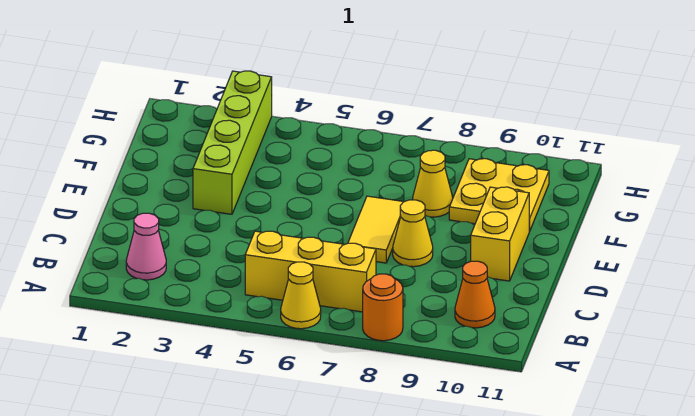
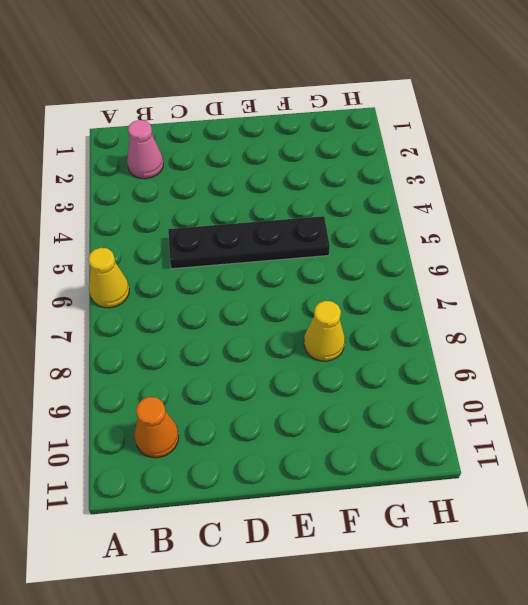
black plate C5:F5 level 1 -> none
none -> orange round brick A8 level 1
none -> yellow brick B5:B7 level 1

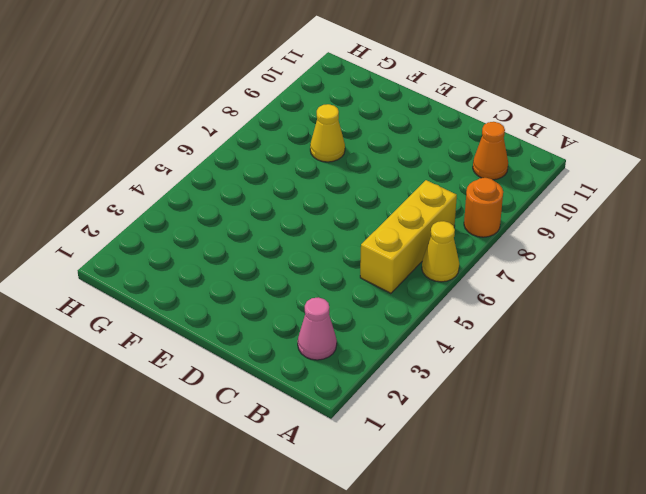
none -> yellow tile D7:E7 level 1
none -> yellow cone D8 level 1

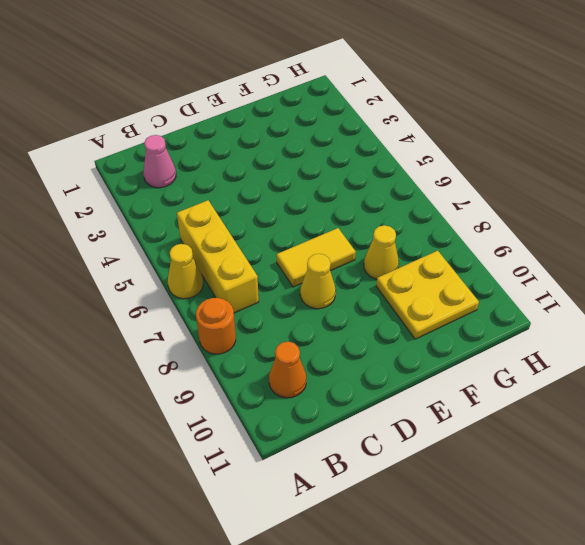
none -> yellow brick D10:E10 level 1
none -> lime brick E3:H3 level 1

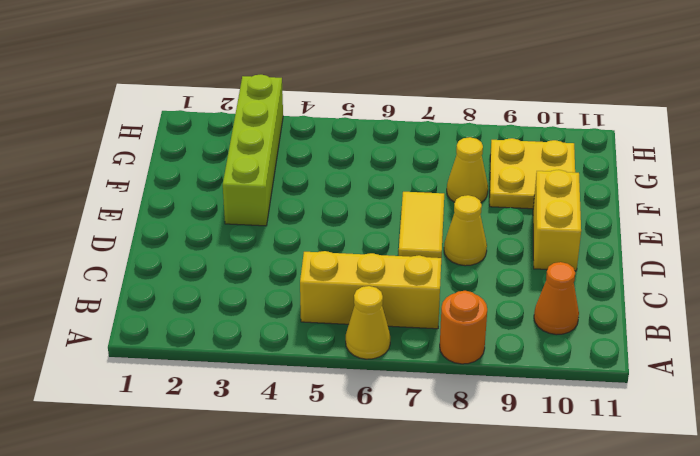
none -> pink cone B2 level 1

